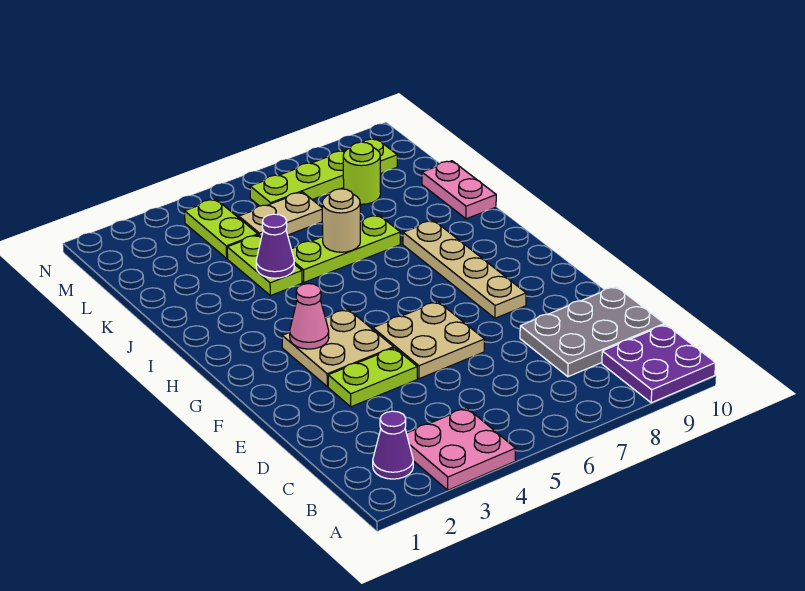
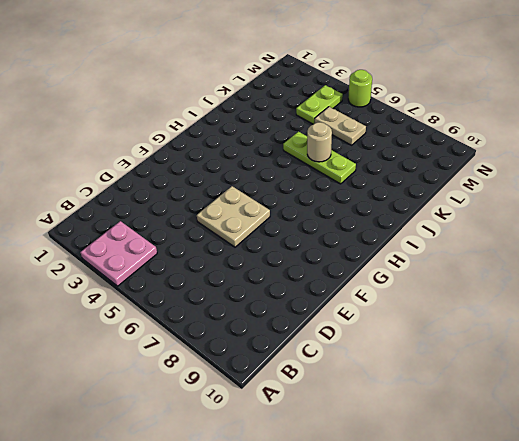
lime round brick N5 level 1 -> lime round brick L8 level 1
none -> purple plate A9:B10 level 1
none -> purple cone B2 level 1
none -> grey plate C8:D10 level 1

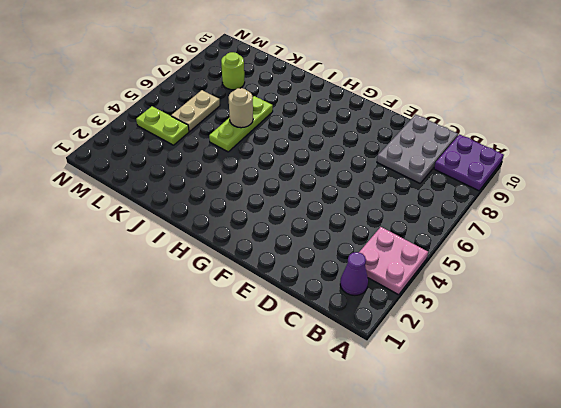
none -> lime plate E3:E4 level 1
none -> tan plate E5:F6 level 1
none -> tan plate F3:G4 level 1

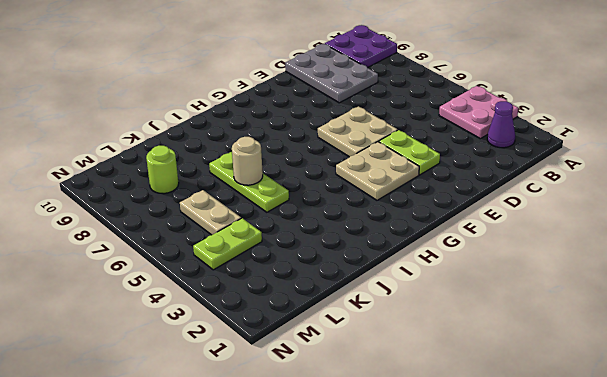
none -> tan plate F8:I8 level 1
none -> lime plate J4:K4 level 1
none -> pink plate J10:K10 level 1

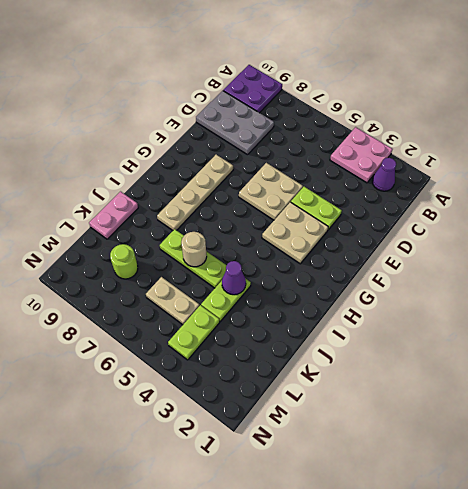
none -> lime plate M6:M9 level 1
none -> pink cone G3 level 2

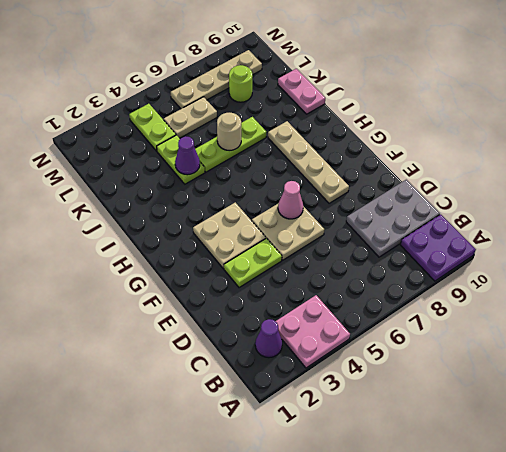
pink cone F6 level 2 -> pink cone G3 level 2
tan plate M6:M9 level 1 -> lime plate M6:M9 level 1

